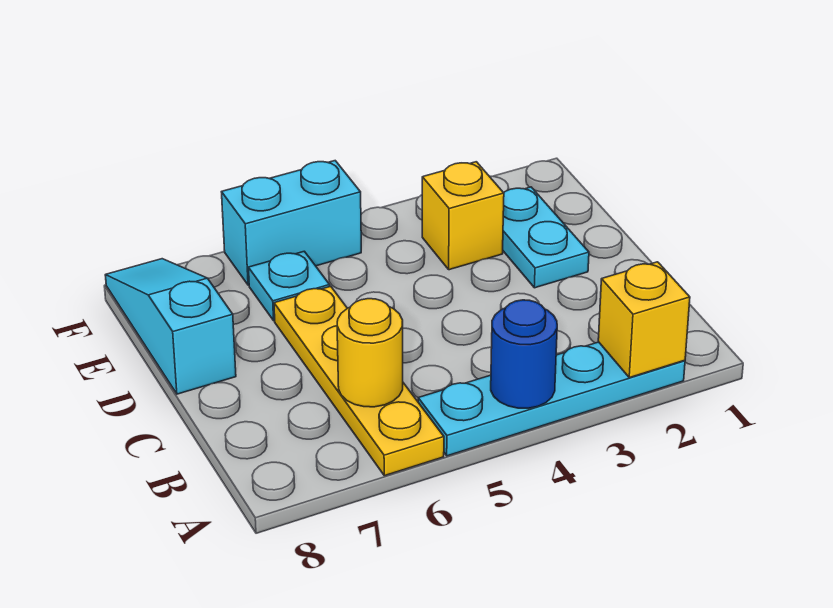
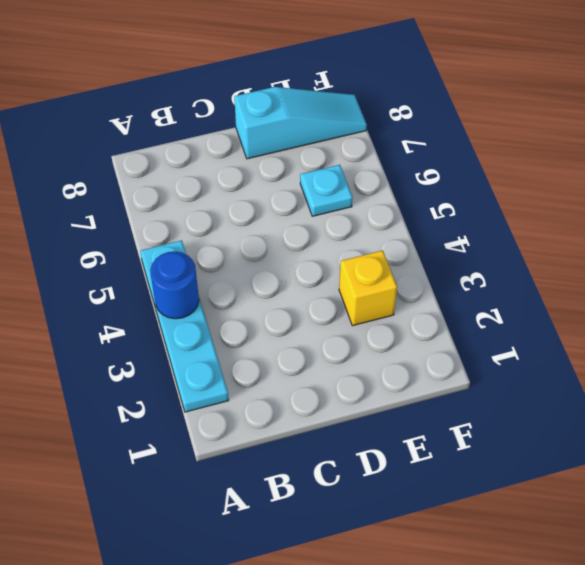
none -> yellow plate A6:D6 level 1
none -> cyan plate D2:E2 level 1

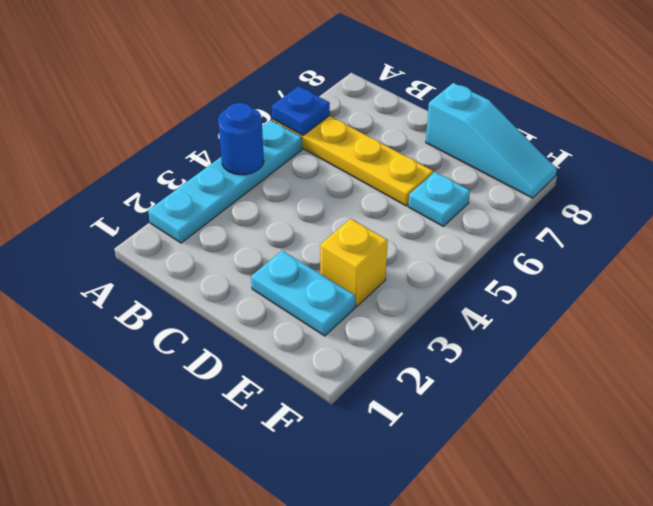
blue plate A6 level 2 -> none
none -> cyan brick F5:F6 level 1
none -> yellow brick A2 level 2

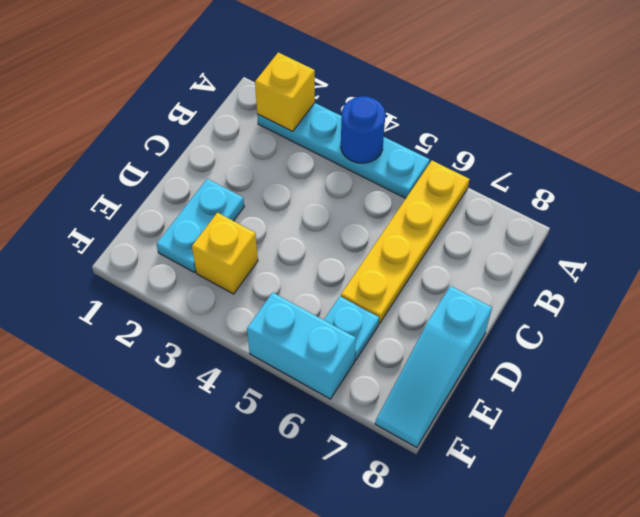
none -> yellow round brick B6 level 2

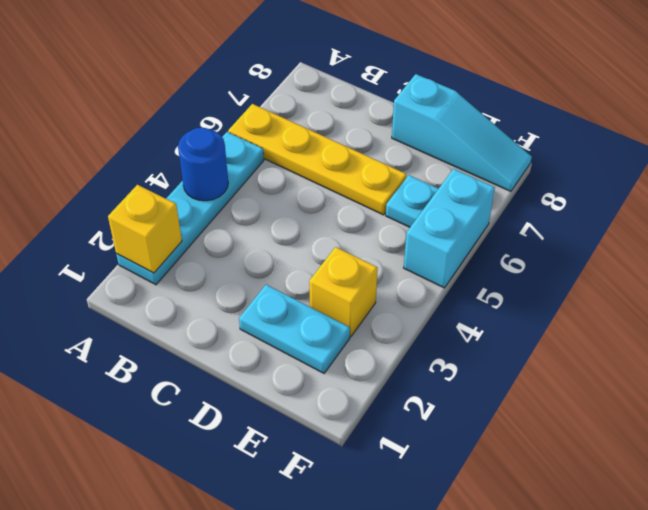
none -> yellow round brick B6 level 2

